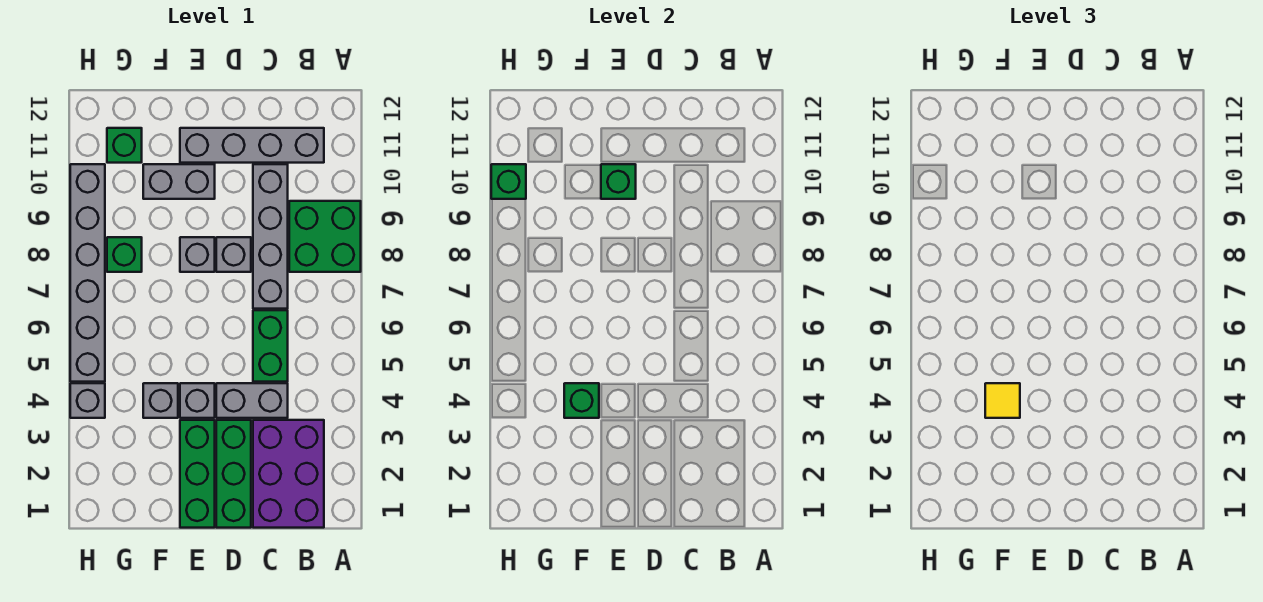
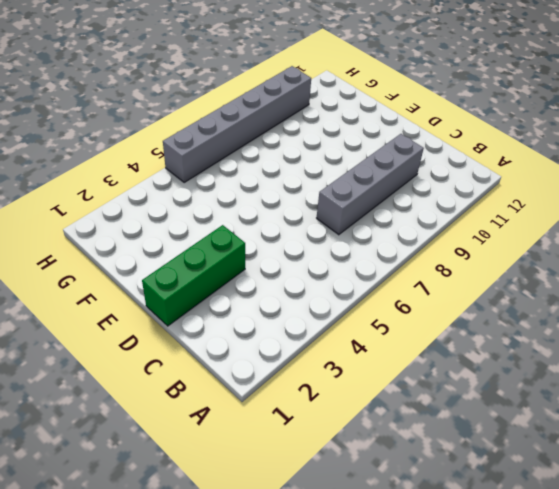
none -> green brick A8:B9 level 1
none -> purple brick B1:C3 level 1
none -> grey brick B11:E11 level 1

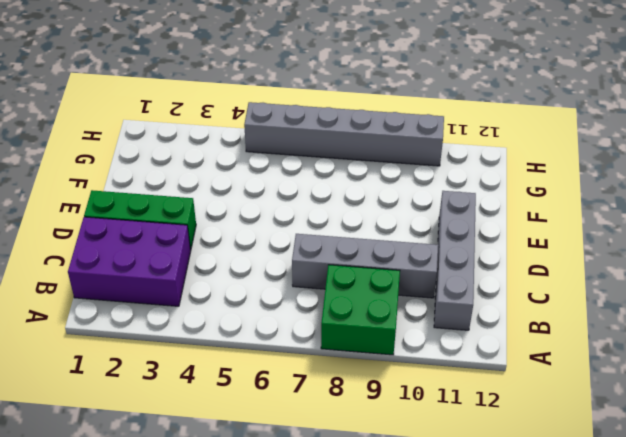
none -> grey brick C4:D4 level 1
none -> green brick C5:C6 level 1
none -> grey brick D8 level 1

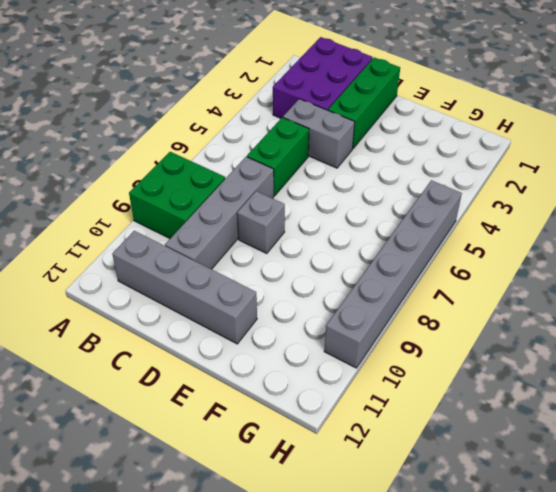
none -> green brick E1:E3 level 1
none -> grey brick E4 level 1
none -> grey brick E8 level 1

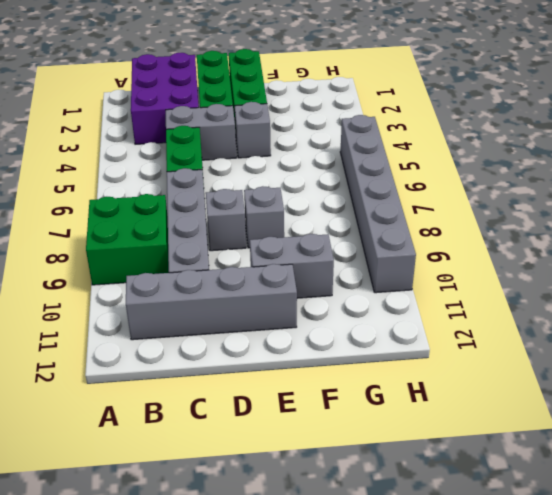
none -> grey brick F4 level 1
none -> green brick G8 level 1
none -> green brick G11 level 1

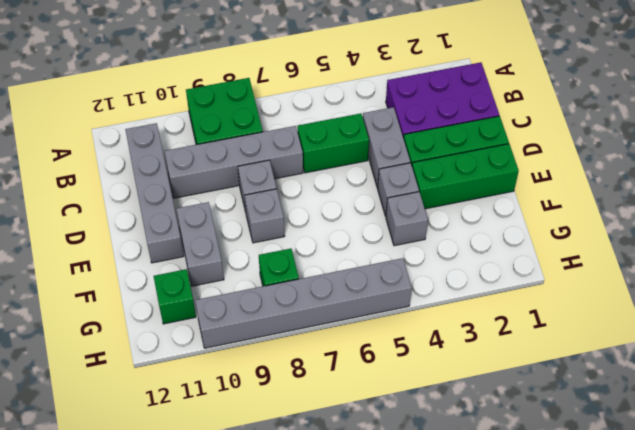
none -> grey brick H4 level 1
none -> green brick E10 level 2
none -> green brick F4 level 2

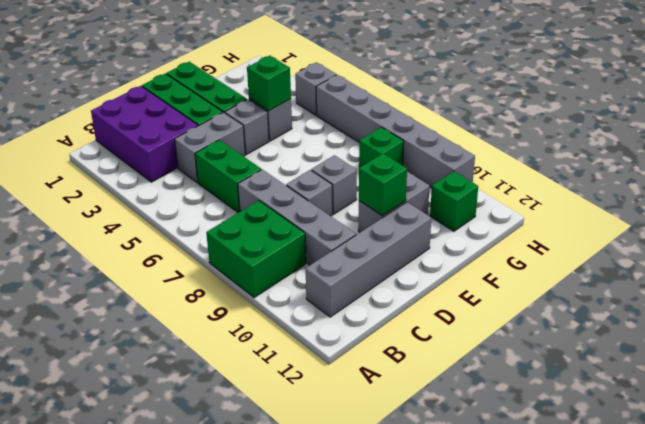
none -> green brick H10 level 2
none -> yellow tile F4 level 3

